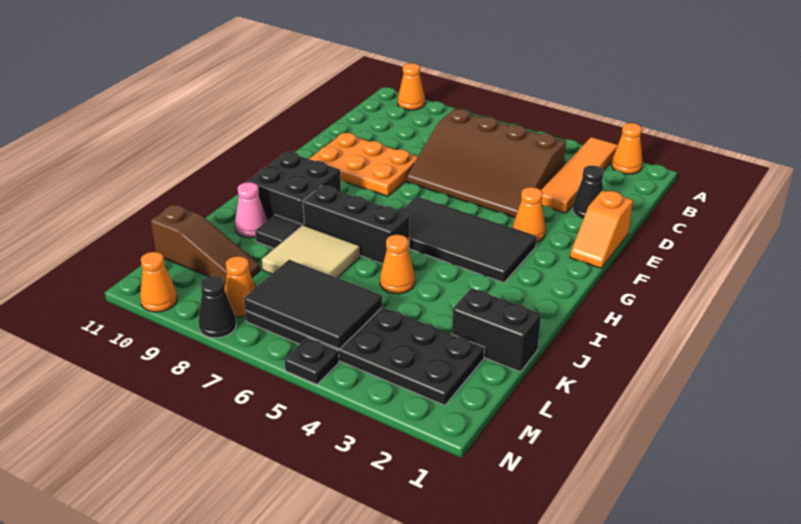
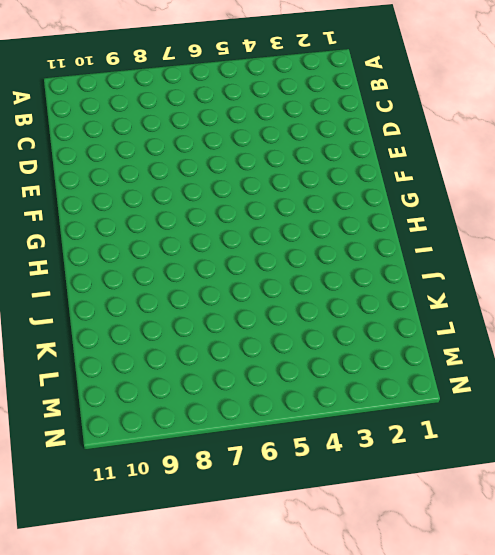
none -> orange cone A2 level 1
none -> orange tile A3:D3 level 1
none -> orange cone A10 level 1

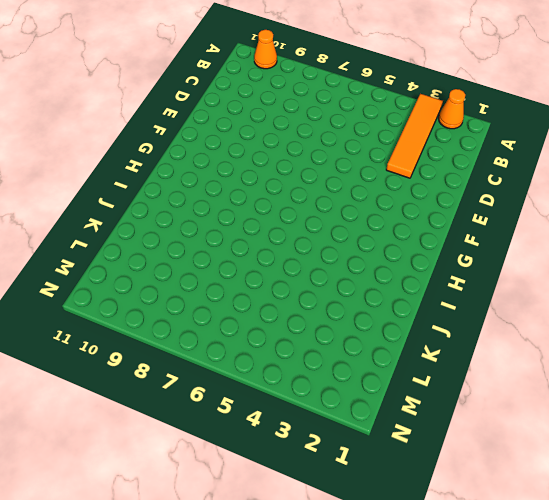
none -> brown slope C4:E7 level 1 top C
none -> black cone D2 level 1
none -> orange slope E1:F1 level 1 top E

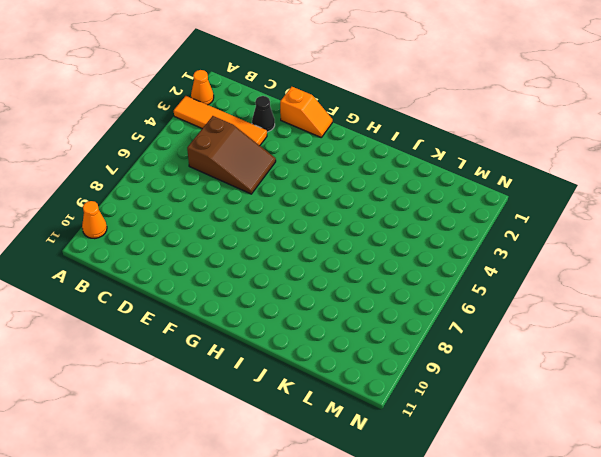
brown slope C4:E5 level 1 top C -> brown slope C4:E7 level 1 top C
none -> orange plate E8:F10 level 1
none -> orange cone F3 level 1
none -> black tile G3:H6 level 1

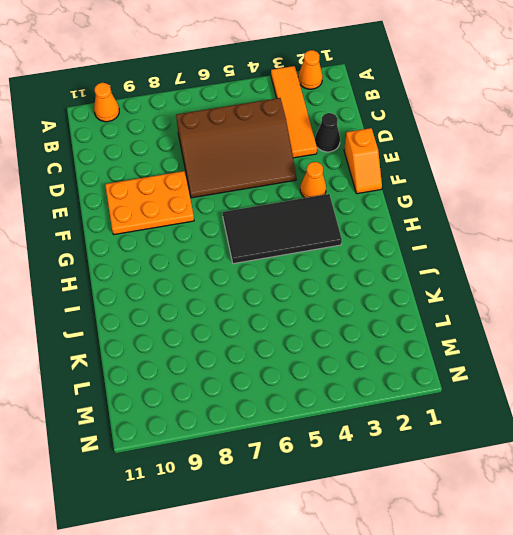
none -> black brick H9:I10 level 1
none -> black brick I6:I8 level 1
none -> orange cone J5 level 1

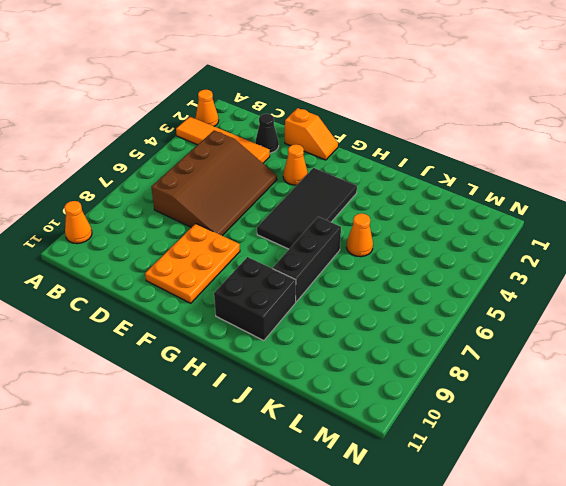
none -> tan tile J7:K8 level 1
none -> black tile J9 level 1
none -> pink cone J10 level 1

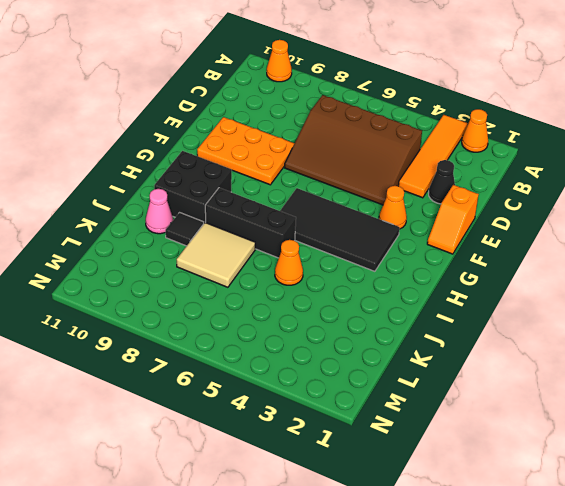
none -> black brick K1:K2 level 1
none -> black plate L2:M7 level 1
none -> brown slope L9:L11 level 1 top 11

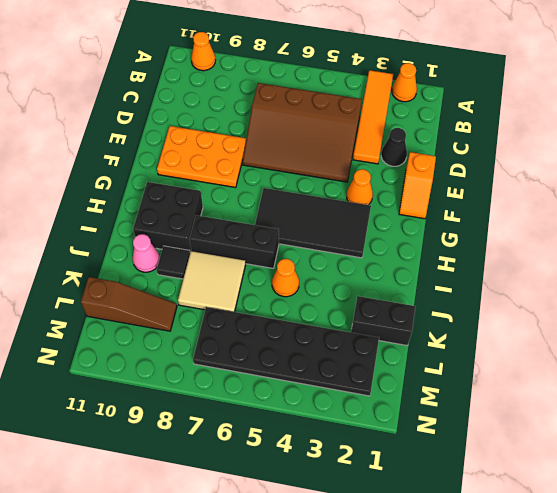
none -> orange cone M8 level 1
none -> black plate N5 level 1
none -> black cone N8 level 1

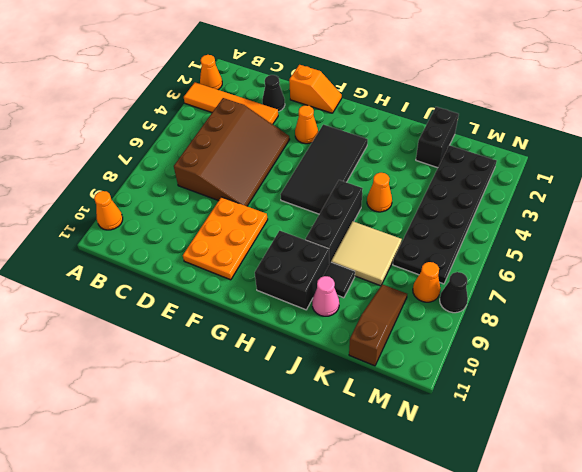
none -> black plate N5 level 1
none -> orange cone N10 level 1
none -> black tile L5:M7 level 2

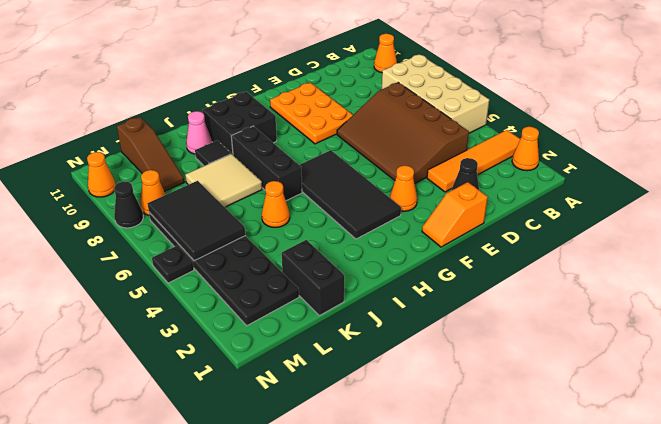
tan brick A5:B8 level 1 -> none

